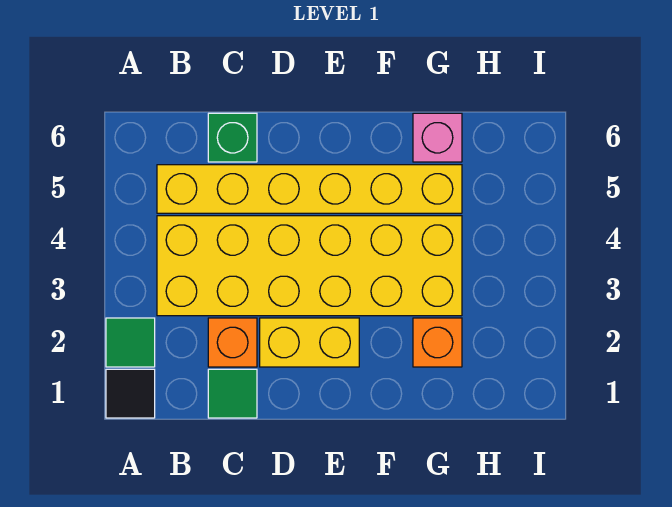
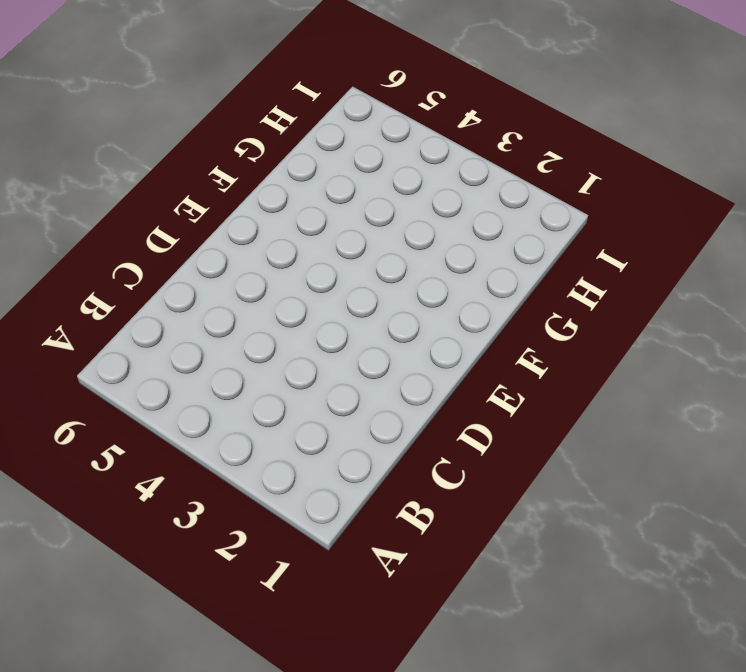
none -> black tile A1 level 1
none -> green tile A2 level 1

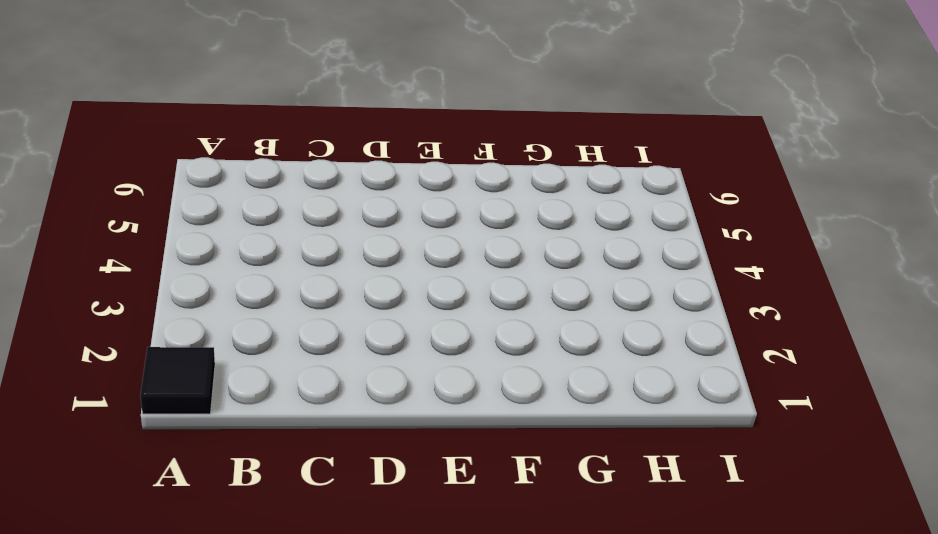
none -> green tile A2 level 1
none -> yellow brick B3:G4 level 1

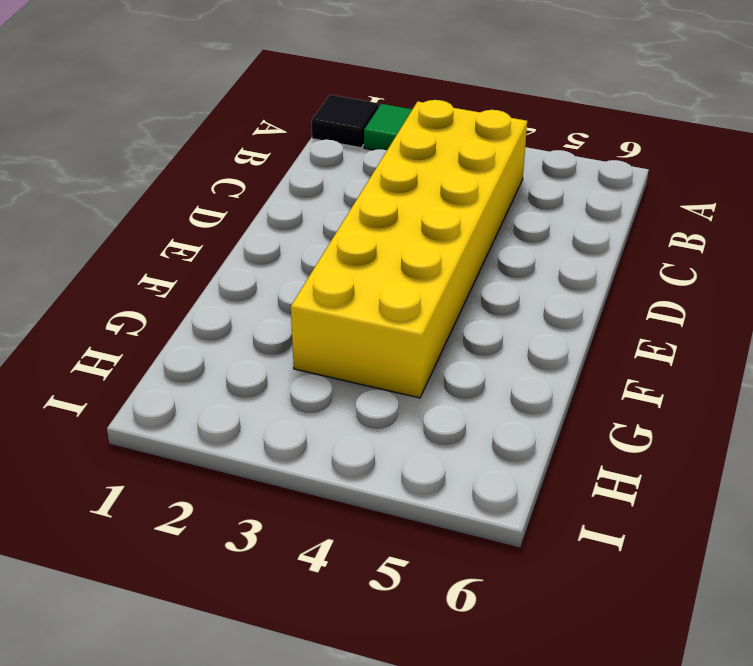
none -> yellow brick B5:G5 level 1
none -> green tile C1 level 1

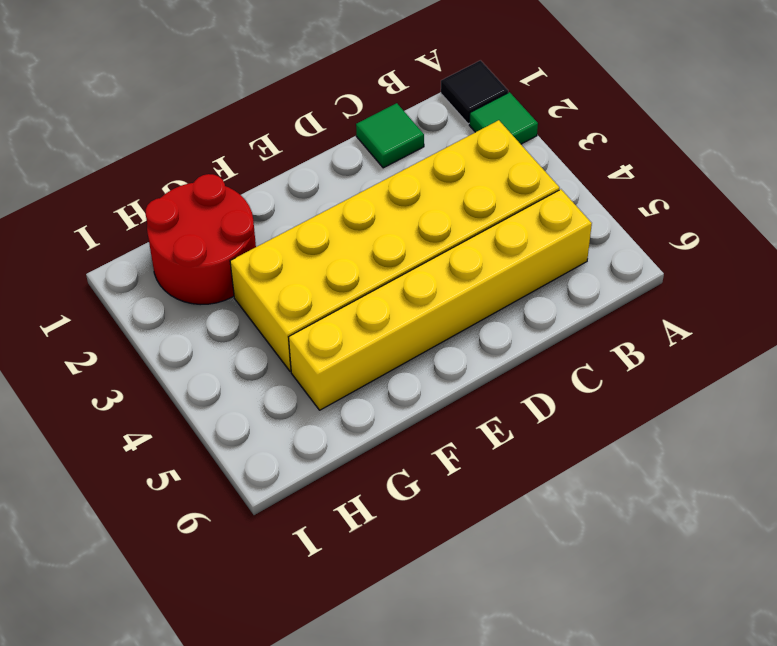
red round brick G1:H2 level 1 -> orange brick G2 level 1
none -> orange brick C2 level 1
none -> green brick C6 level 1

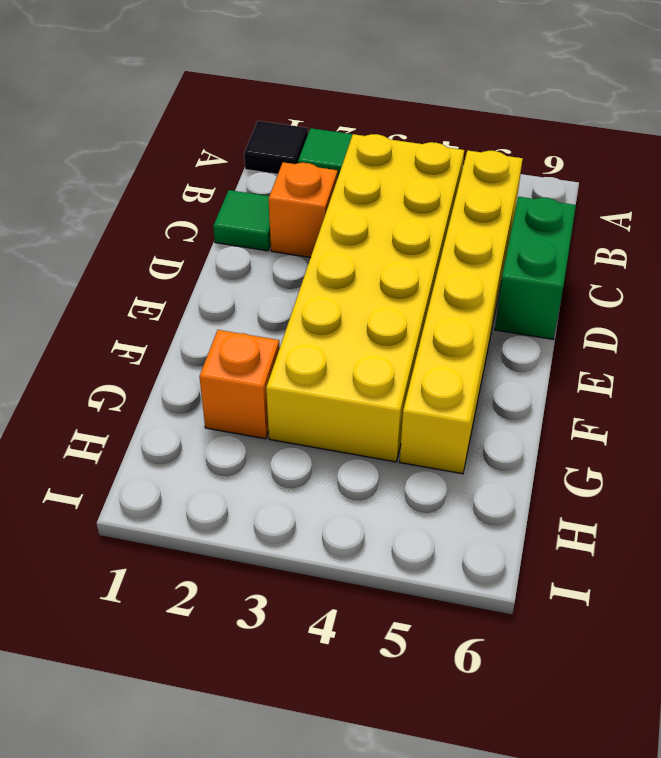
green brick C6:D6 level 1 -> green brick C6 level 1
none -> yellow brick D2:E2 level 1
none -> pink brick G6 level 1

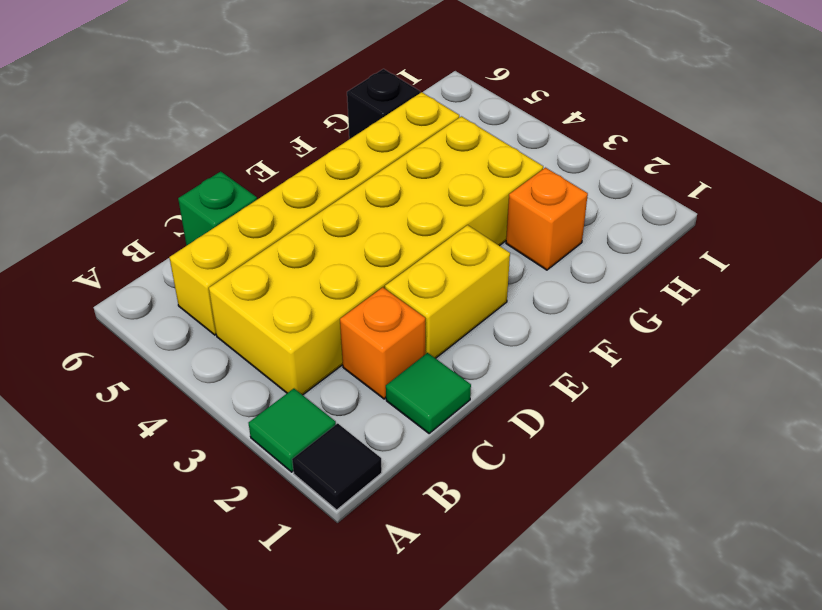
black brick G6 level 1 -> pink brick G6 level 1

